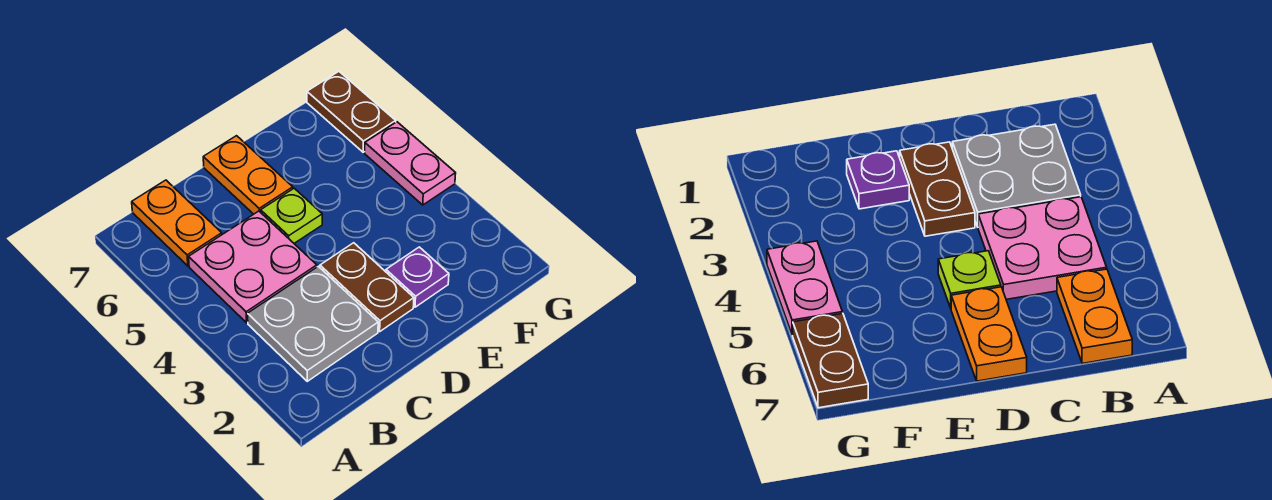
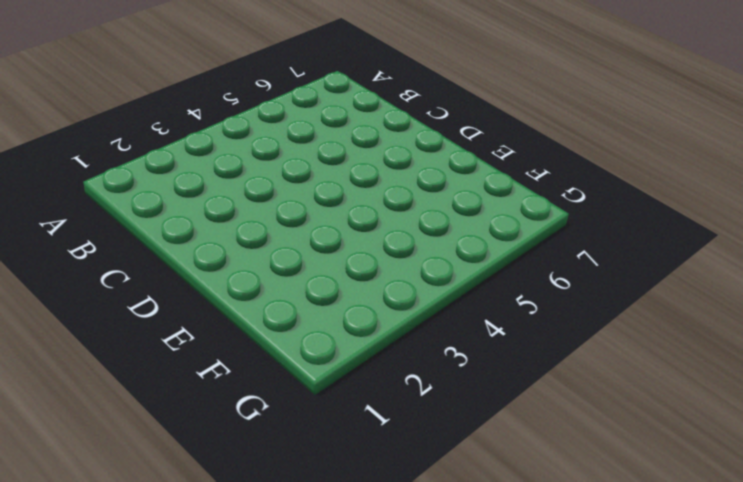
none -> grey plate B2:C3 level 1
none -> pink plate B4:C5 level 1

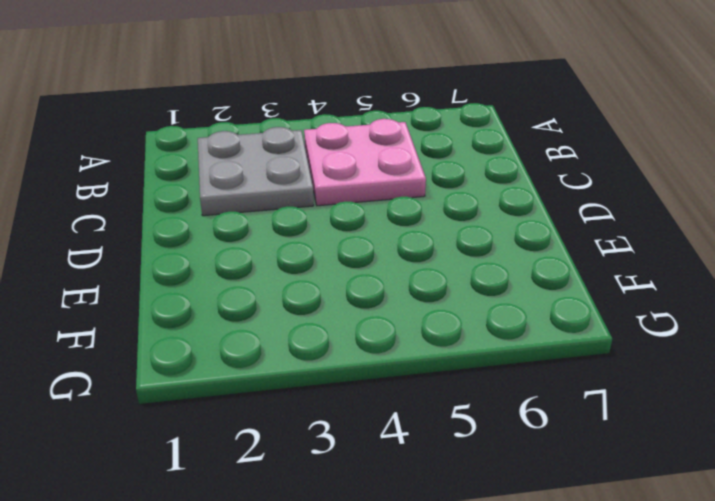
none -> orange plate B6:B7 level 1
none -> brown plate D2:D3 level 1

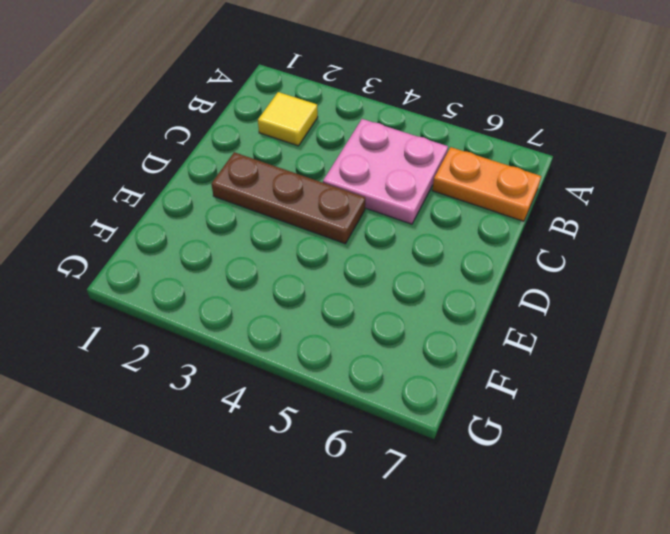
yellow tile B2 level 1 -> grey plate B2:C3 level 1
brown plate D2:D4 level 1 -> brown plate D2:D3 level 1
none -> lime plate D5 level 1
none -> orange plate D6:D7 level 1

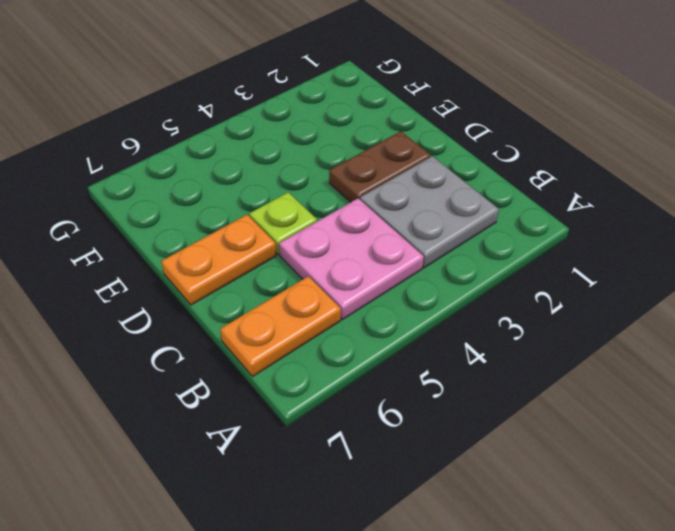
none -> purple plate E2 level 1
none -> pink plate G4:G5 level 1

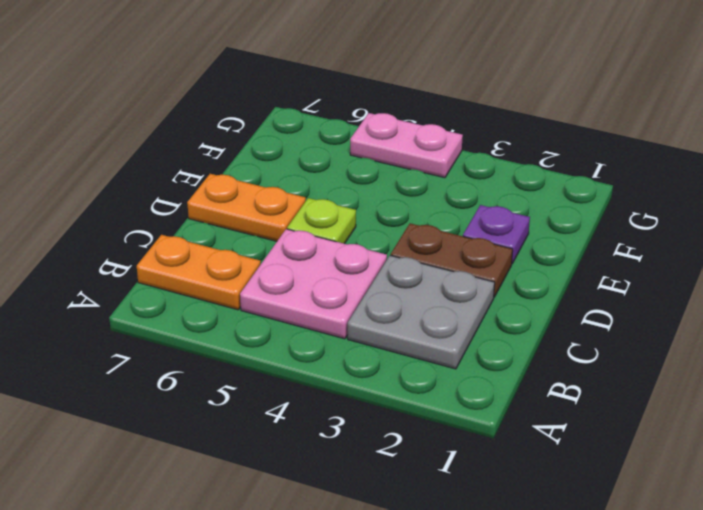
none -> brown plate G6:G7 level 1

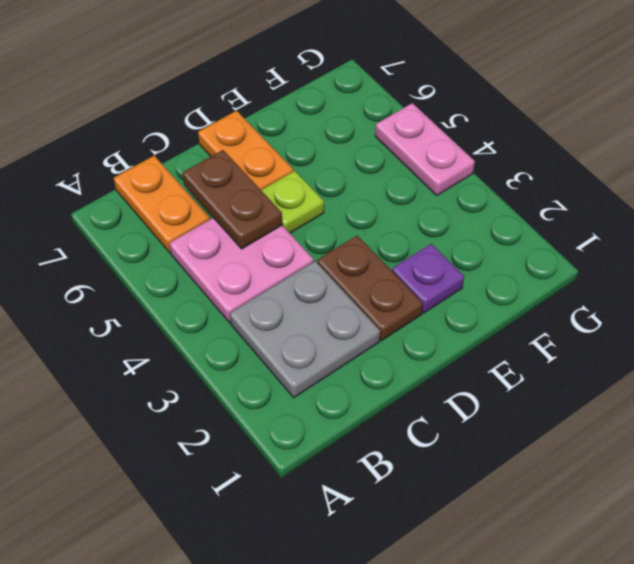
brown plate C5:C6 level 2 -> brown plate G6:G7 level 1

